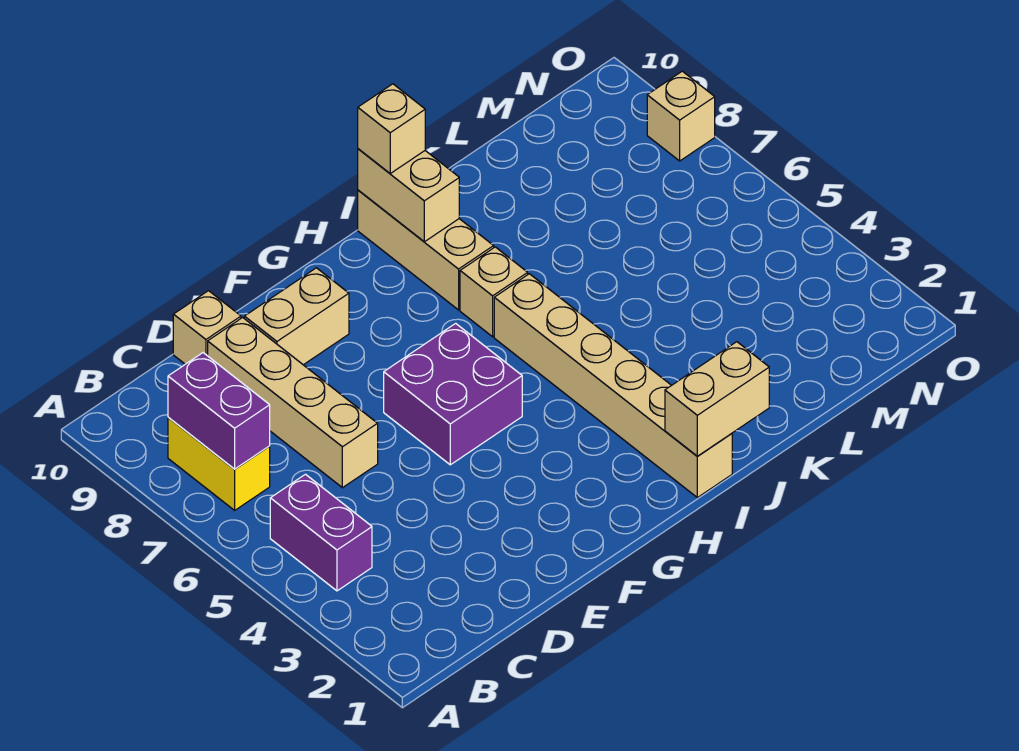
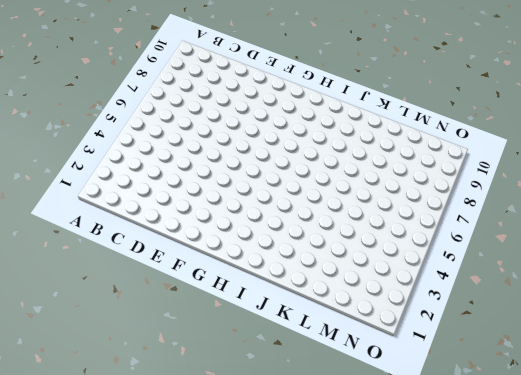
none -> purple brick B4:B5 level 1
none -> yellow brick B7:B8 level 1
none -> tan brick D6:D9 level 1

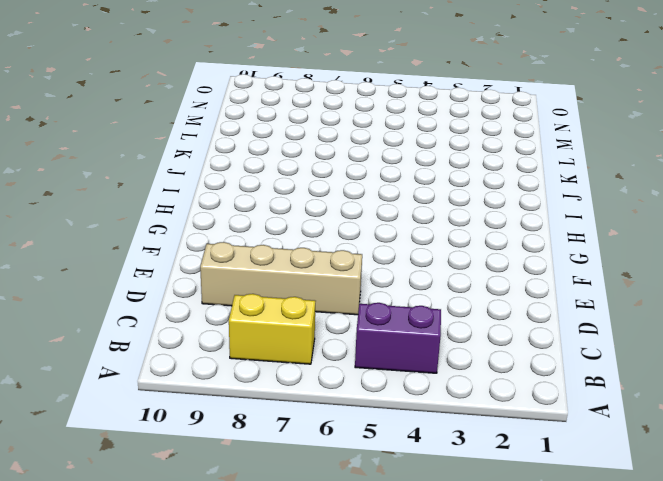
none -> tan brick D10 level 1
none -> tan brick E9:F9 level 1
none -> purple brick F5:G6 level 1

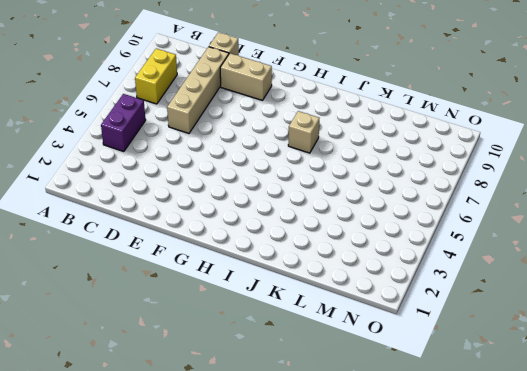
none -> purple brick F5:G6 level 1
none -> tan brick I1:I6 level 1
none -> tan brick I8:I10 level 1

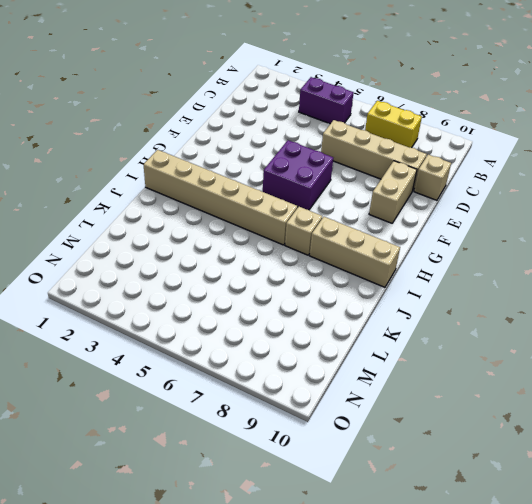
none -> tan brick O8 level 1
none -> purple brick B7:B8 level 2
none -> tan brick I1:J1 level 2

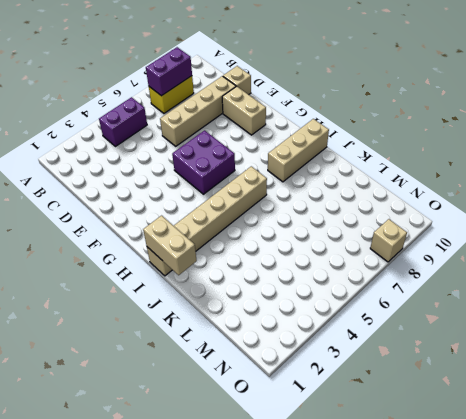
none -> tan brick I7 level 1
none -> tan brick I9:I10 level 2
none -> tan brick I10 level 3

